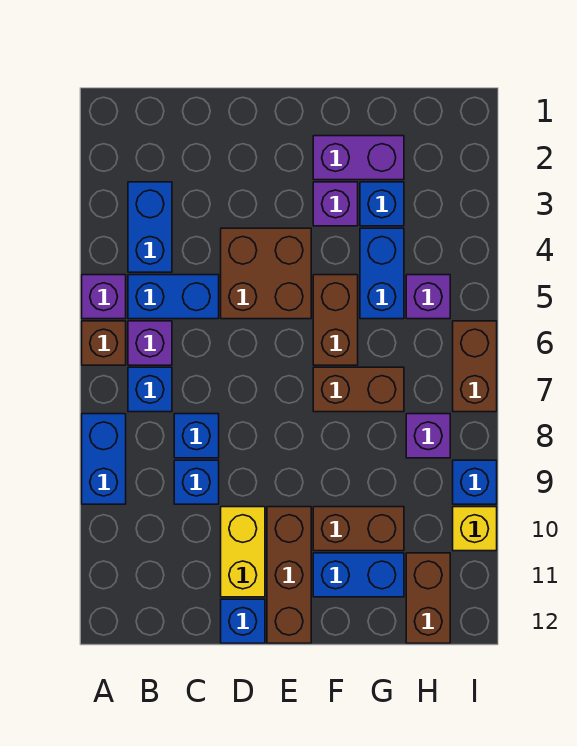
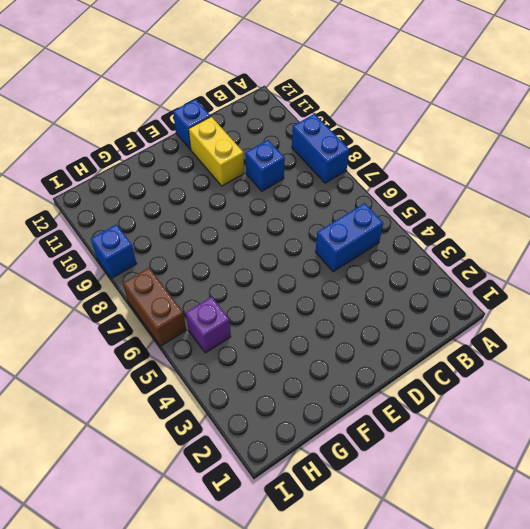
none -> purple brick A5 level 1
none -> brown brick A6 level 1
none -> blue brick B3:B4 level 1

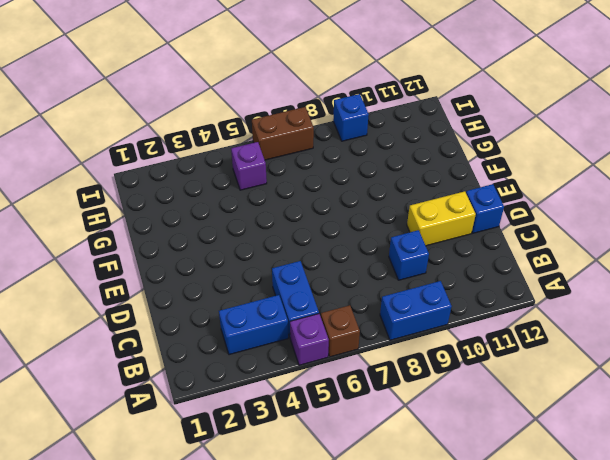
none -> purple brick B6 level 1
none -> blue brick B7 level 1
none -> blue brick C8 level 1

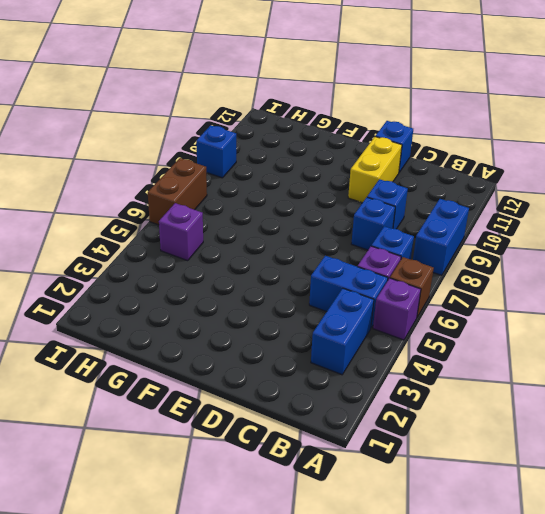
none -> brown brick D4:E5 level 1
none -> brown brick E10:E12 level 1
none -> purple brick F2:G2 level 1

